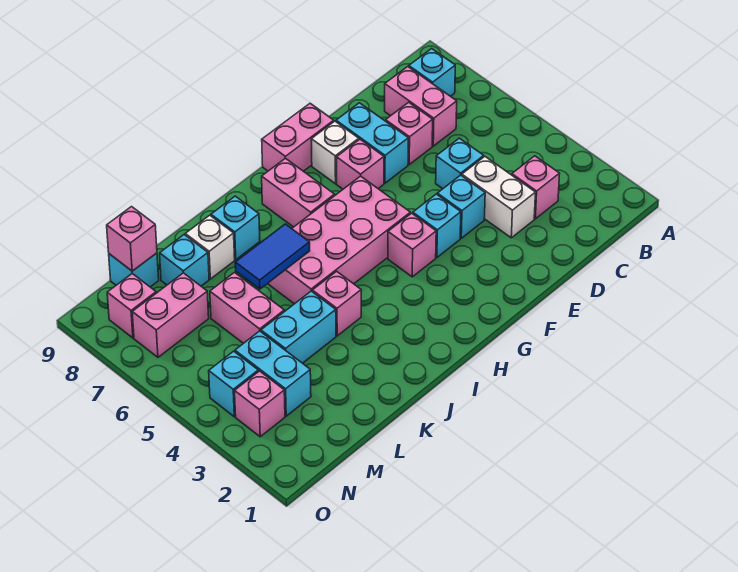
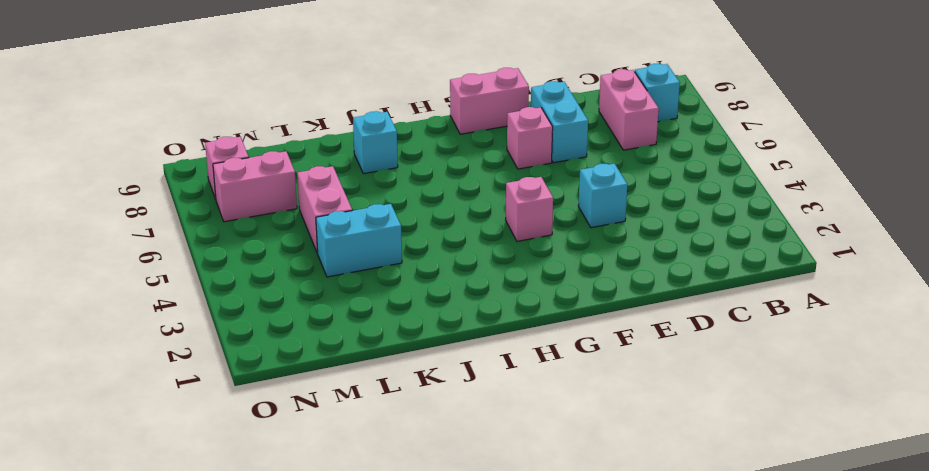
none -> pink brick C3 level 1
none -> white brick D3:D4 level 1
none -> cyan brick D5 level 1

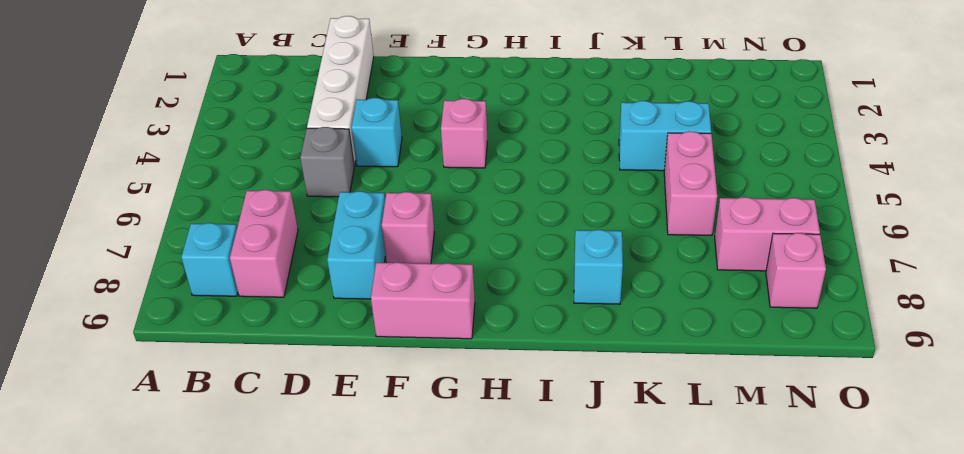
white brick D1:D4 level 1 -> white brick D3:D4 level 1
grey brick D5 level 1 -> cyan brick D5 level 1
none -> pink brick C3 level 1
none -> pink brick D7 level 1
none -> cyan brick F4 level 1

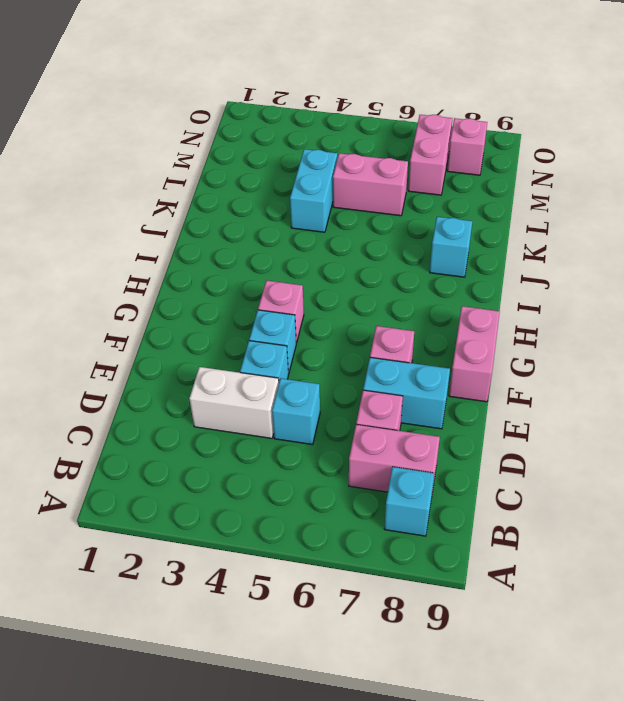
none -> pink brick C3 level 1
none -> white brick F8 level 1
none -> pink brick G5:J6 level 1

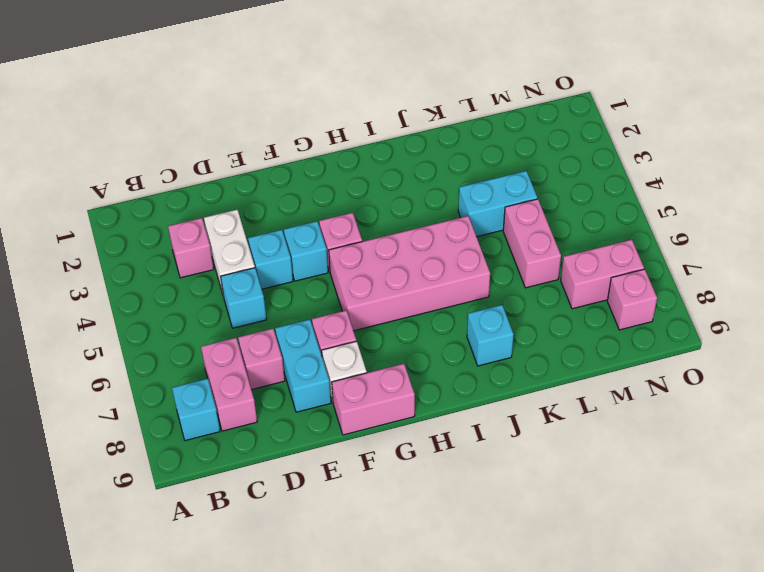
none -> pink brick H7:H8 level 1
none -> pink brick J4 level 1
none -> white brick K8 level 1

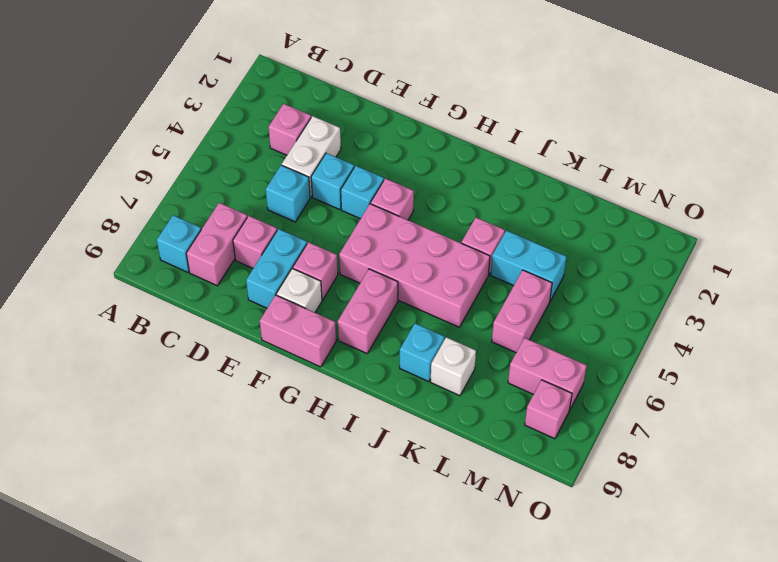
none -> cyan brick L8 level 1
none -> cyan brick M3:M4 level 1
none -> cyan brick M9 level 1

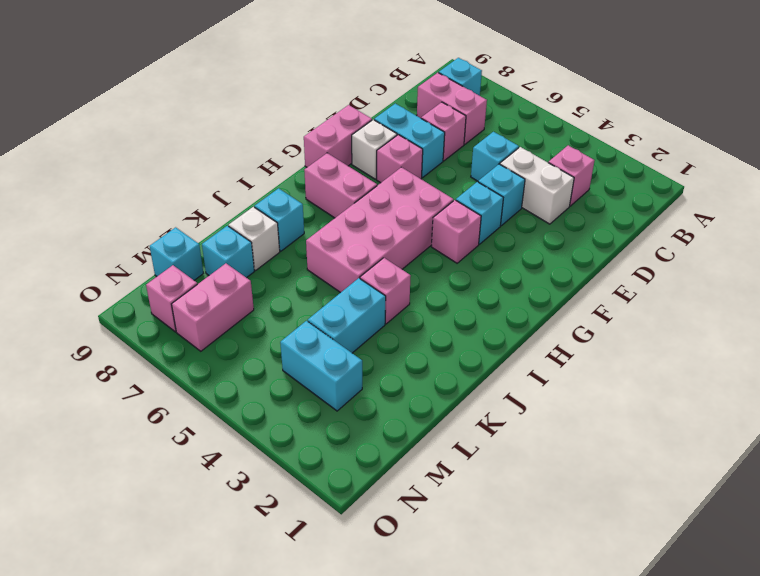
none -> pink brick L5:L6 level 1
none -> pink brick N3 level 1
none -> cyan brick N4 level 1

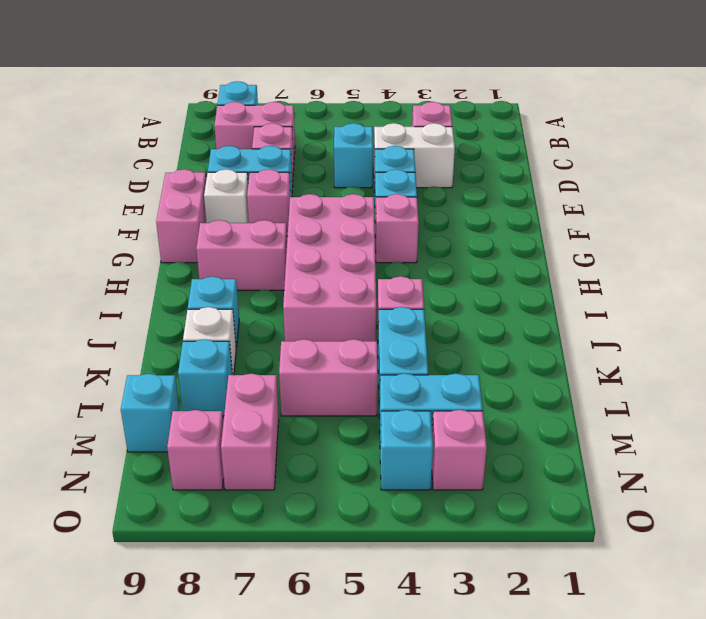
none -> blue tile J6:K6 level 2
none -> pink brick M9 level 2

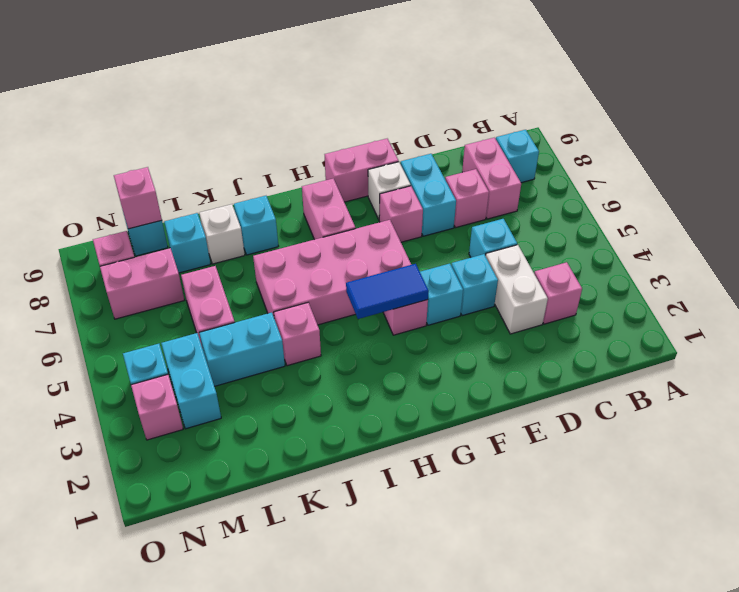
blue tile G4:H4 level 2 -> blue tile J6:K6 level 2

